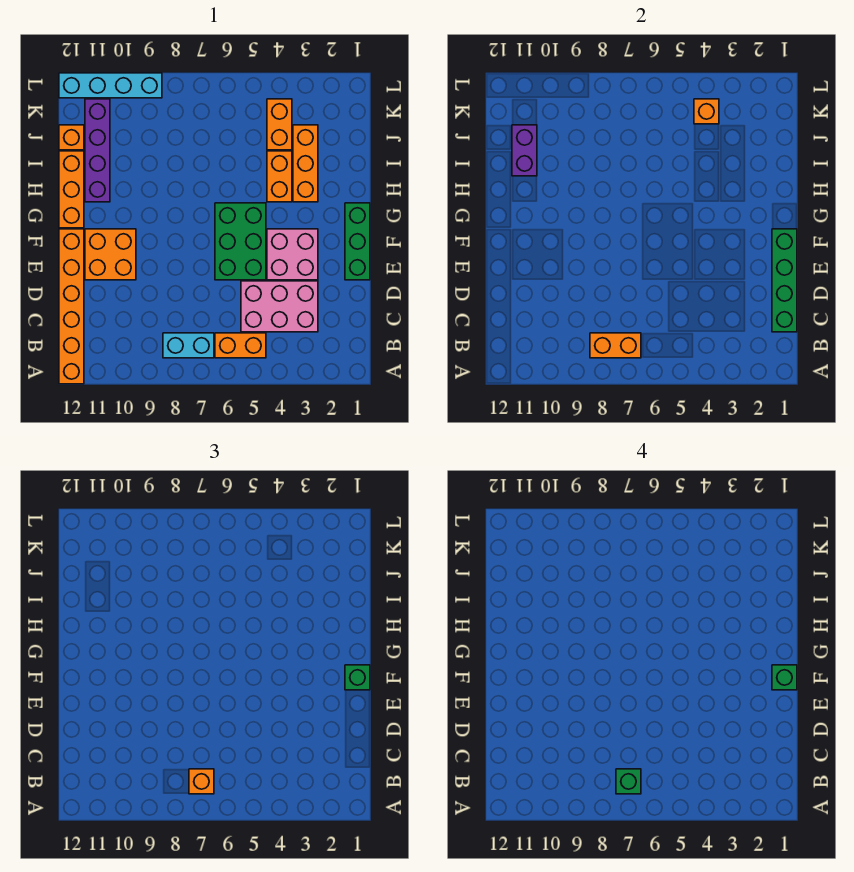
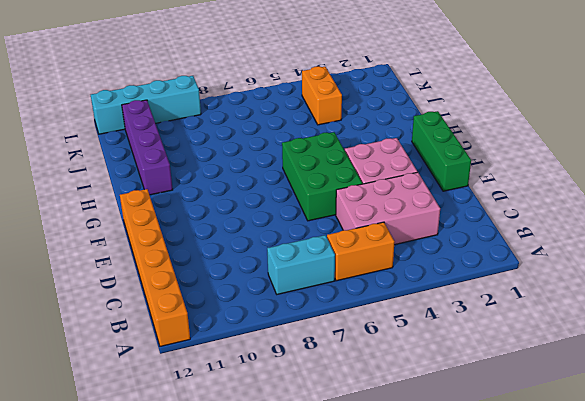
none -> orange brick E10:F11 level 1
none -> orange brick G12:I12 level 1
none -> orange brick H3:J3 level 1

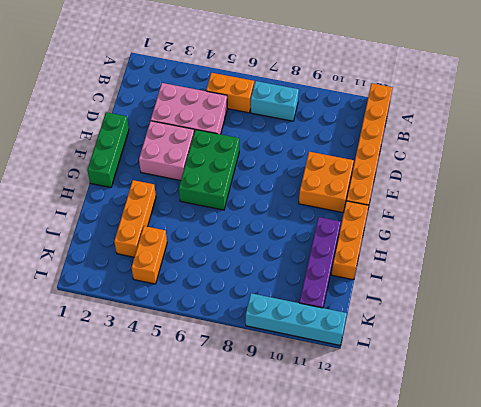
none -> orange brick H4:I4 level 1
none -> orange brick J12 level 1
none -> orange brick B7:B8 level 2

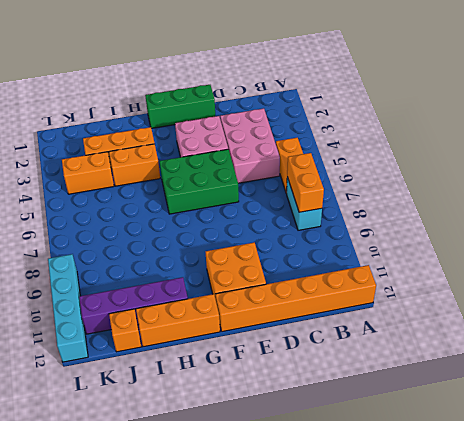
none -> green brick C1:F1 level 2
none -> purple brick I11:J11 level 2
none -> orange brick K4 level 2

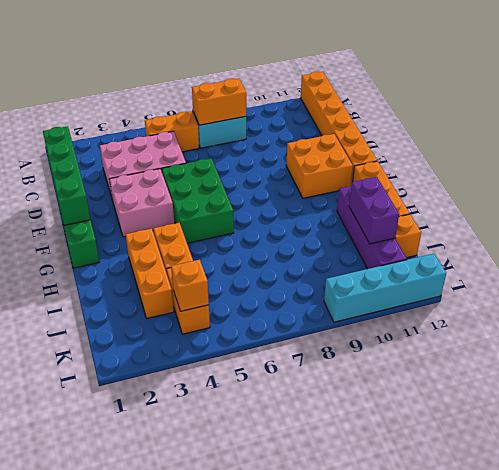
none -> orange brick B7 level 3
none -> green brick F1 level 3
none -> green brick B7 level 4

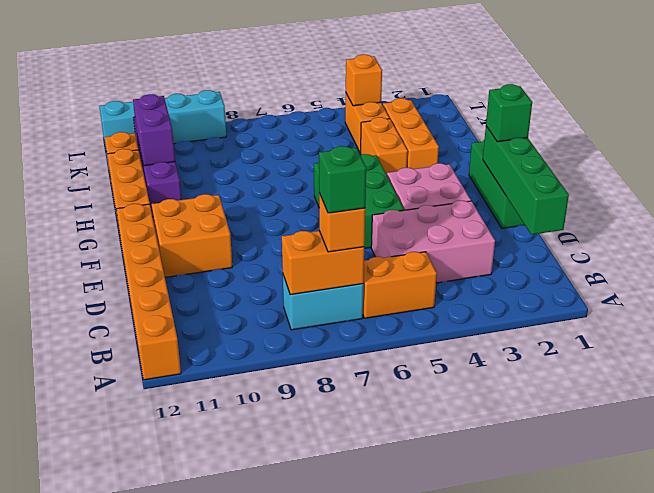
none -> green brick F1 level 4

